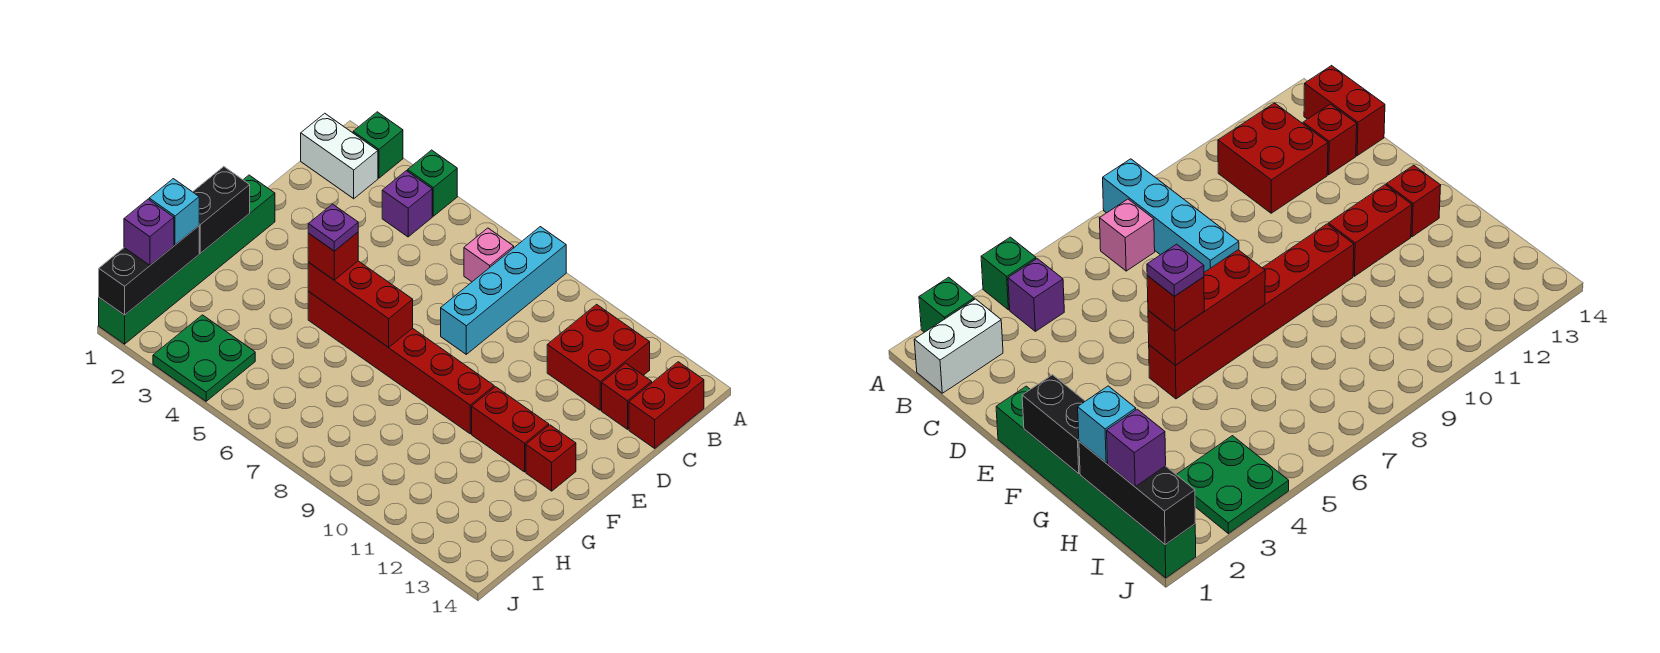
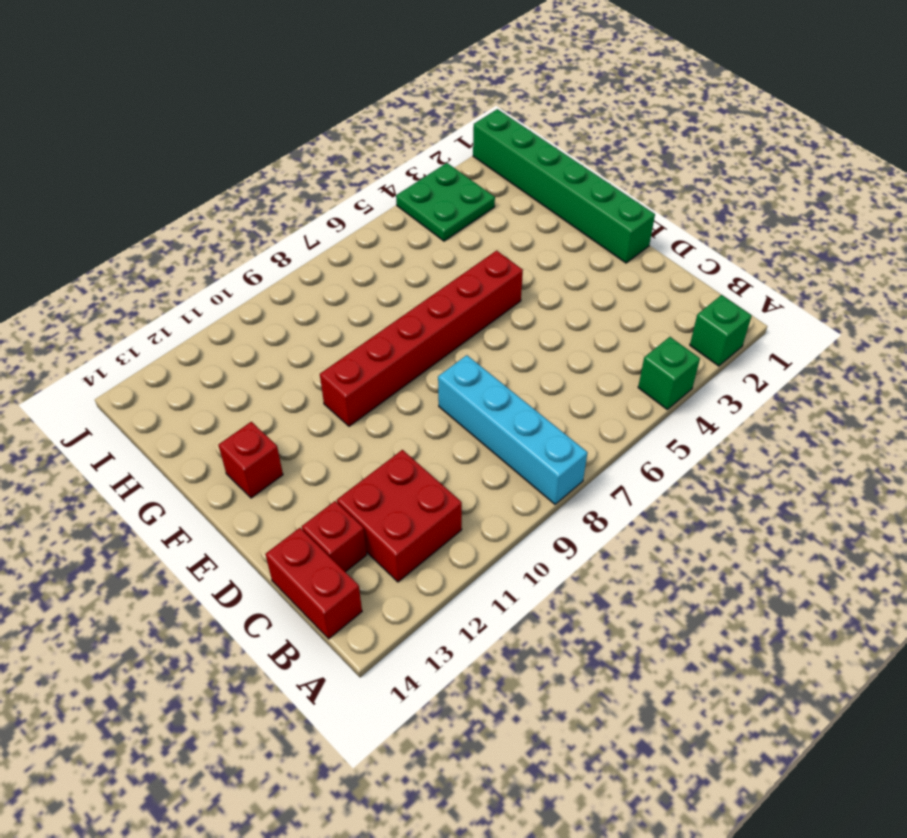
none -> white brick B1:B2 level 1
none -> purple brick B4 level 1
none -> pink brick B7 level 1

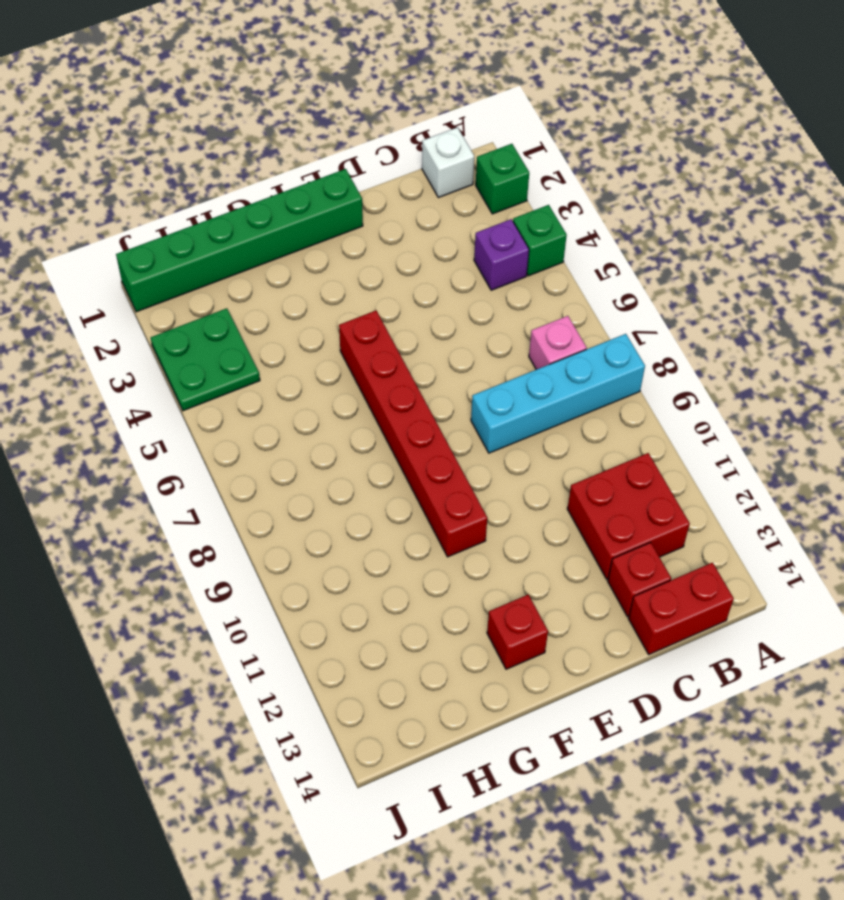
white brick B1 level 1 -> white brick B1:B2 level 1
none -> red brick F11:F12 level 1
none -> black brick F1:G1 level 2
none -> red brick F5:F7 level 2

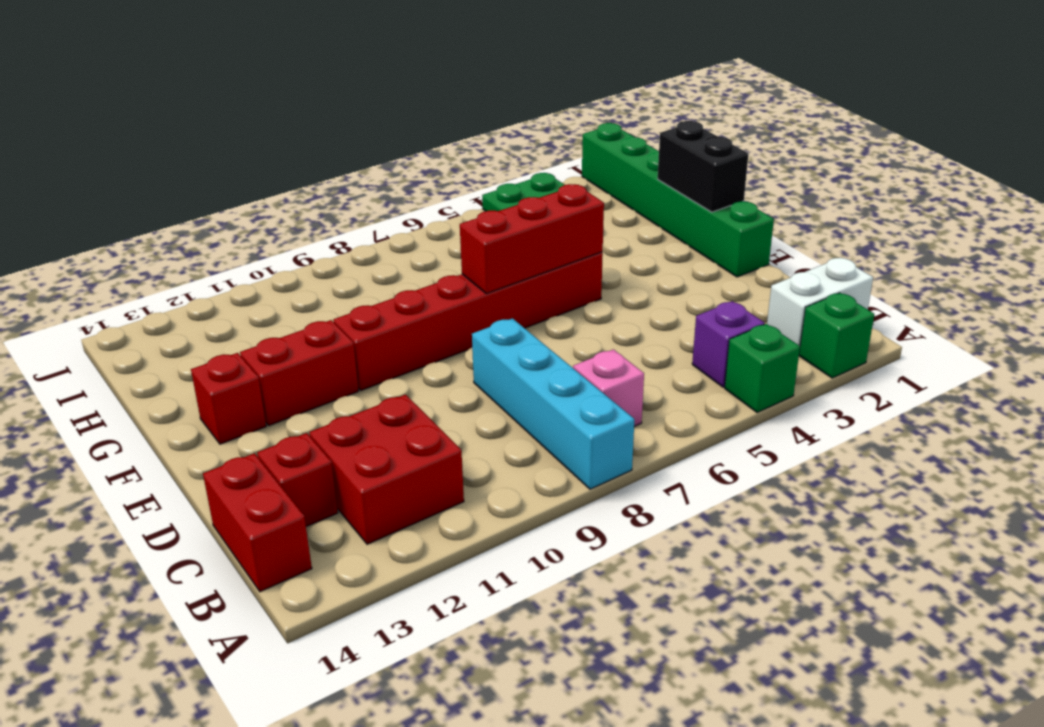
none -> black brick H1:J1 level 2
none -> red brick F5 level 3
none -> cyan brick H1 level 3

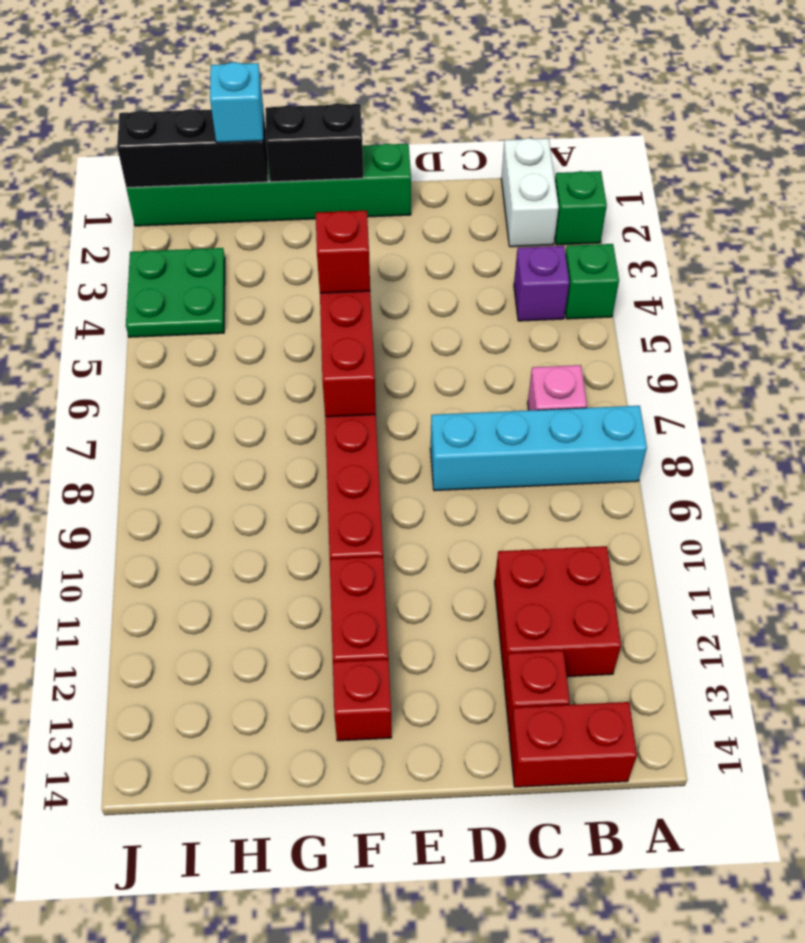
none -> purple brick I1 level 3
none -> purple plate F5 level 4

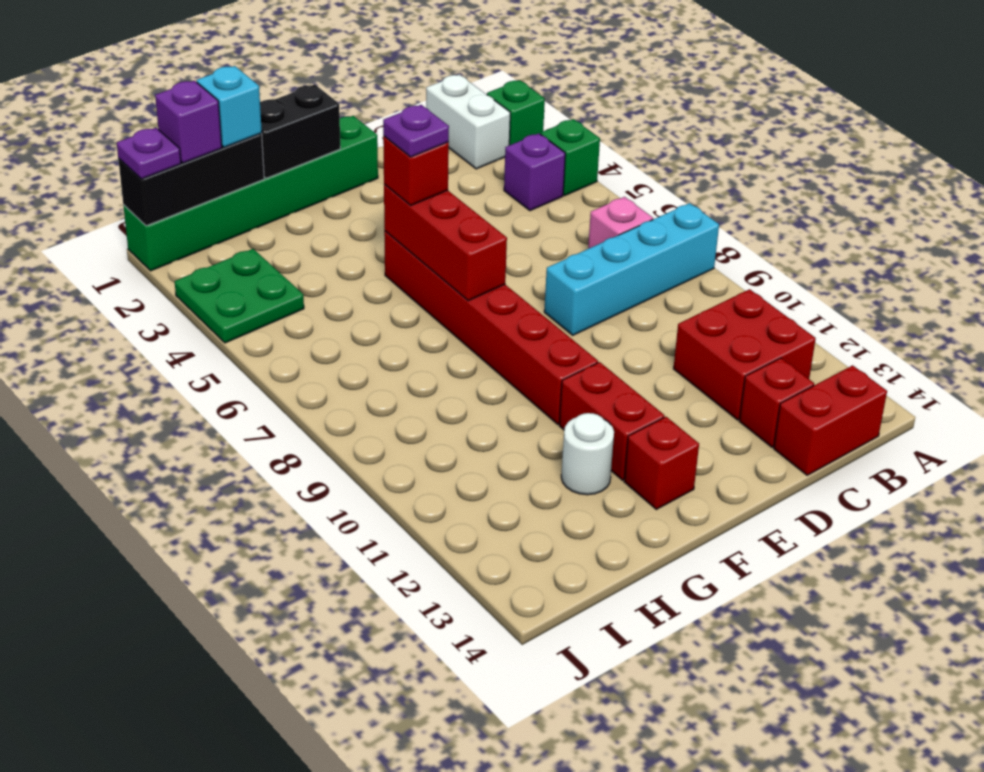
white round brick G12 level 1 -> none
purple plate J1 level 3 -> none

